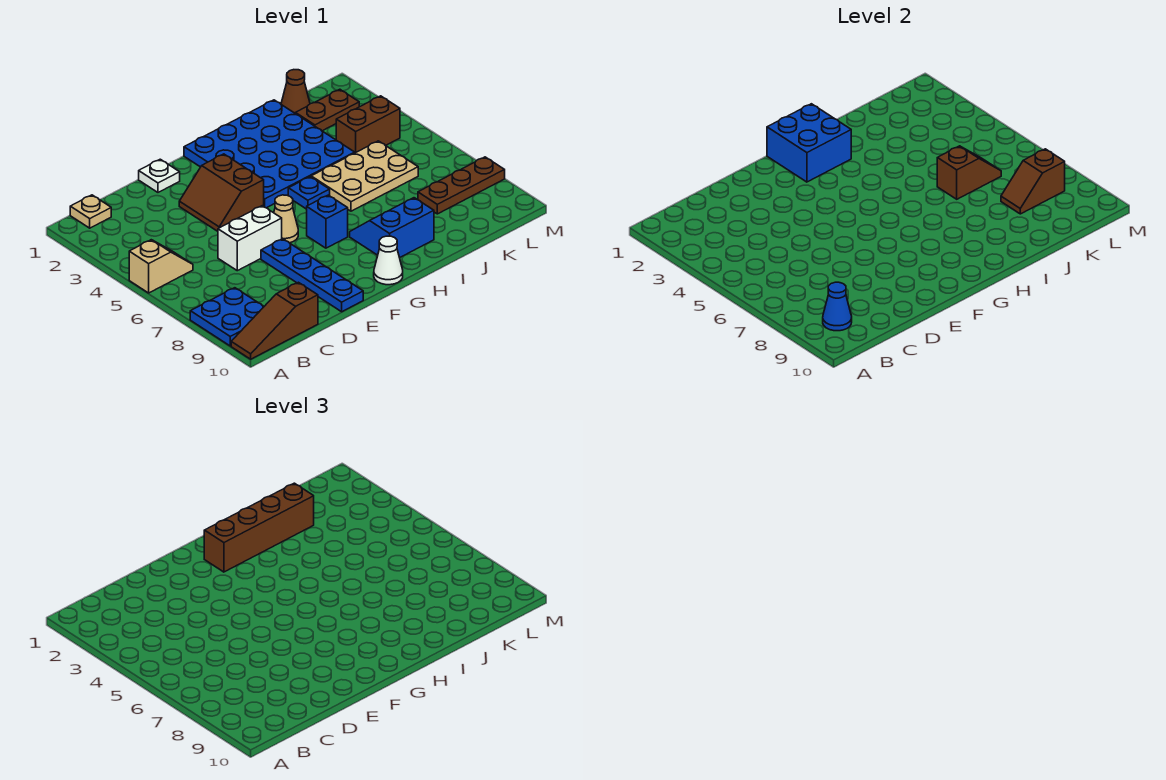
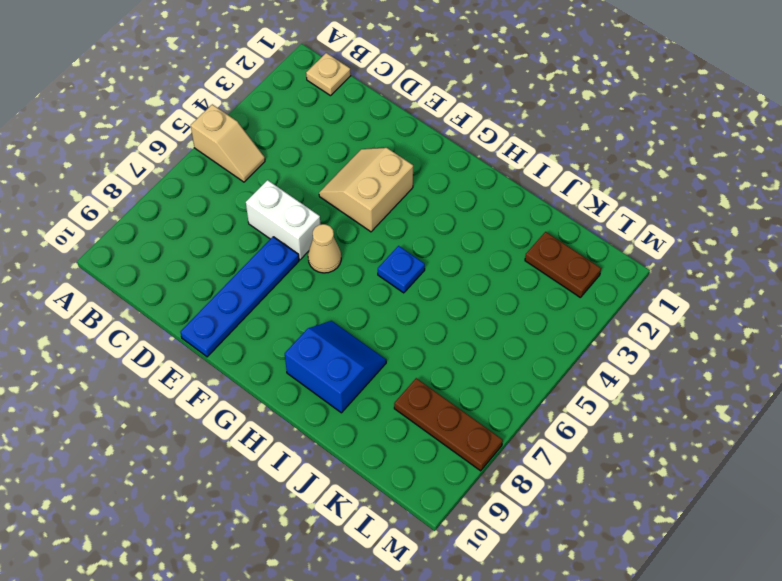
tan slope E3:F4 level 1 top F -> brown slope E3:F4 level 1 top F
none -> blue plate A8:B9 level 1
none -> brown slope A10:C10 level 1 top C
none -> white plate E1 level 1

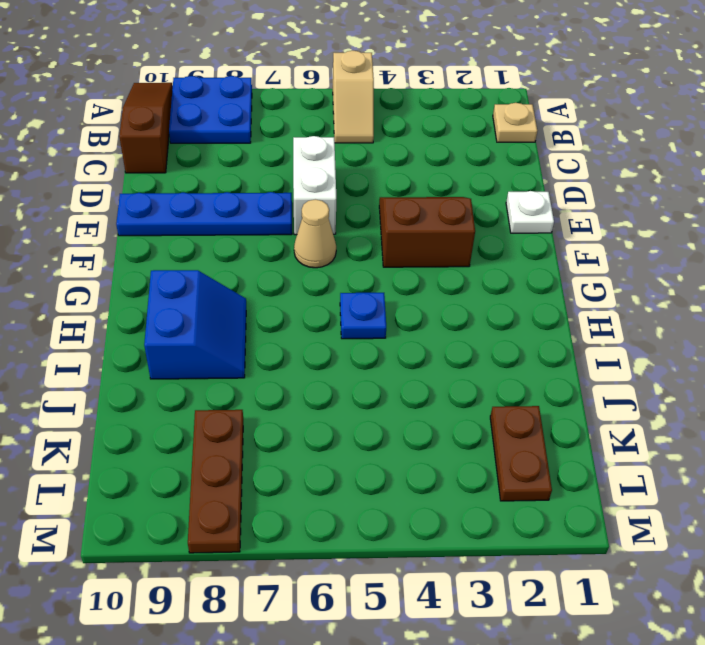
none -> blue plate G1:J4 level 1
none -> blue brick G7 level 1
none -> white cone G10 level 1

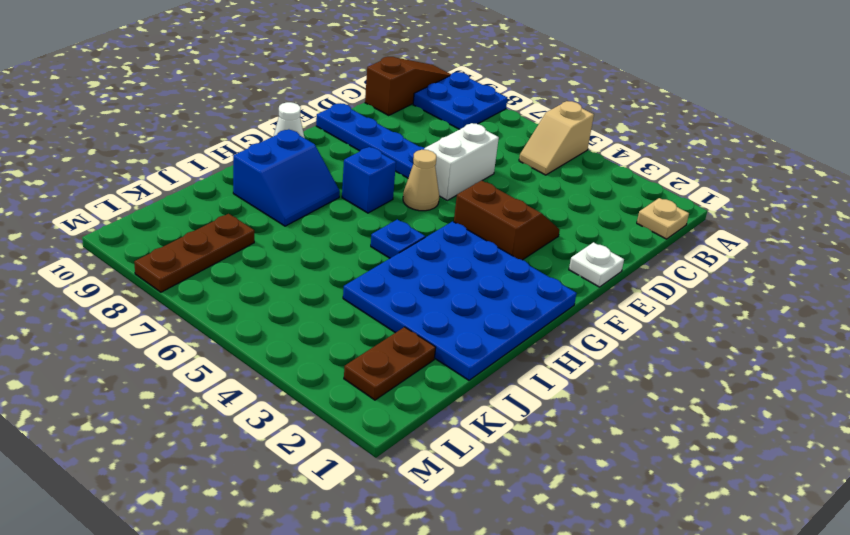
none -> tan plate I5:K6 level 1
none -> brown cone K1 level 1
none -> brown brick K4:L4 level 1

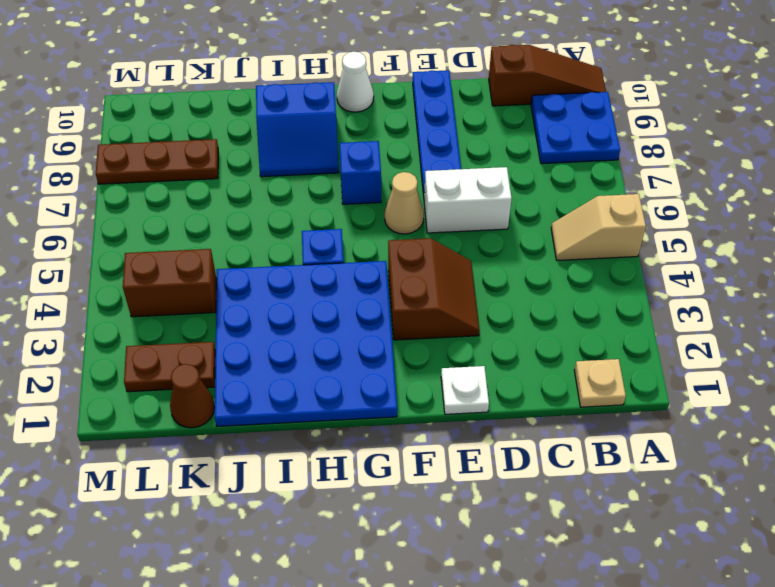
none -> tan plate I5:K6 level 1
none -> blue cone B9 level 2
none -> blue brick G1:H2 level 2

